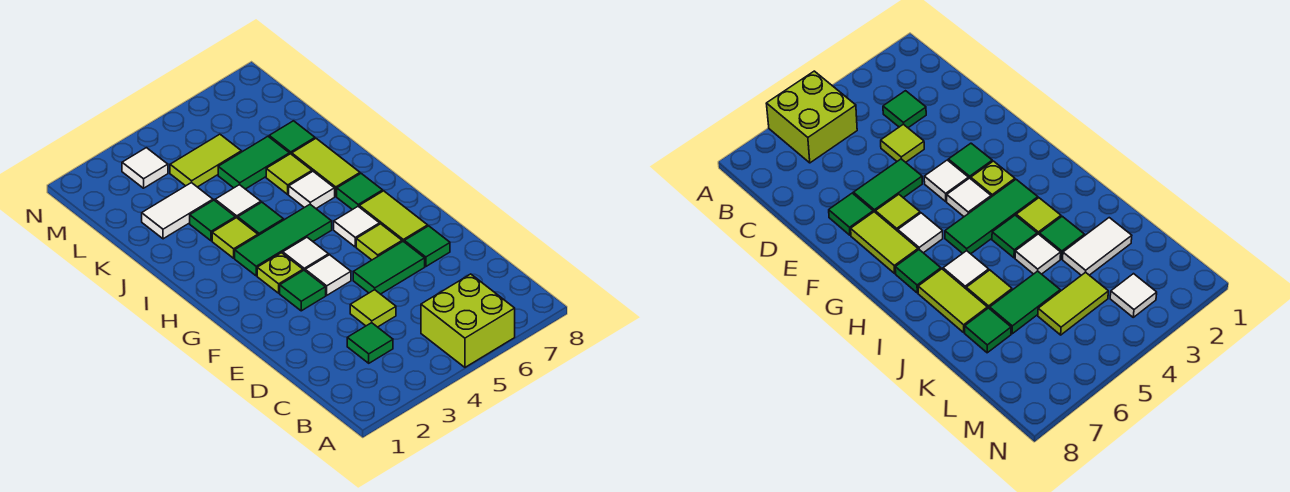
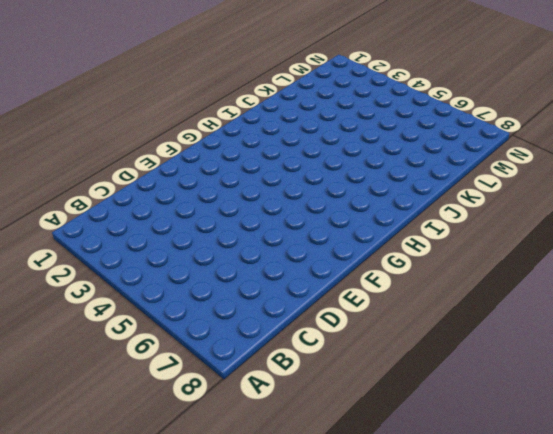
none -> lime brick A5:B6 level 1
none -> green tile C3 level 1
none -> lime tile D4 level 1

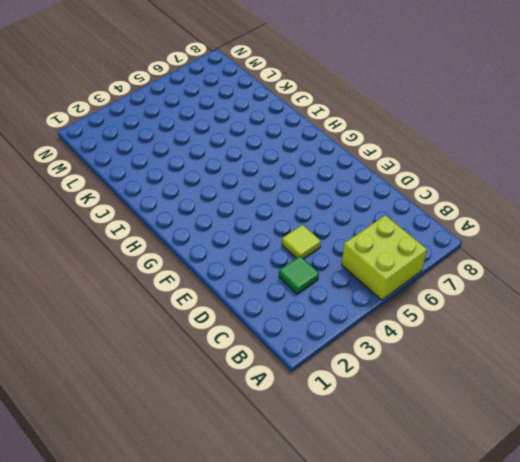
none -> green tile E5:E6 level 1
none -> green tile E7 level 1
none -> green tile F3 level 1

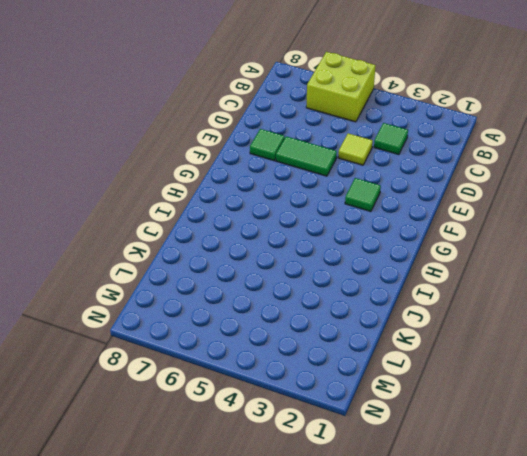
none -> white tile F4 level 1
none -> lime tile F6 level 1
none -> lime tile F7:G7 level 1

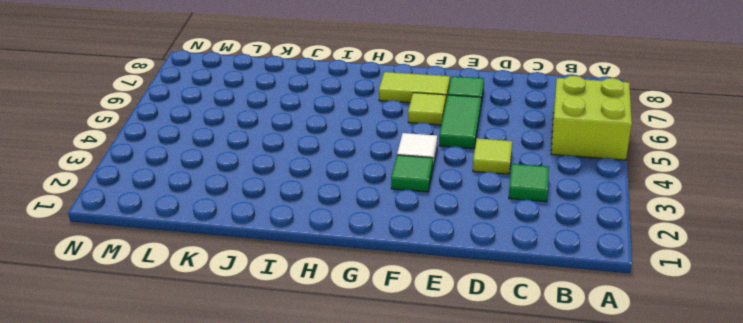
none -> lime plate G3 level 1
none -> white tile G4 level 1
none -> white tile G6 level 1

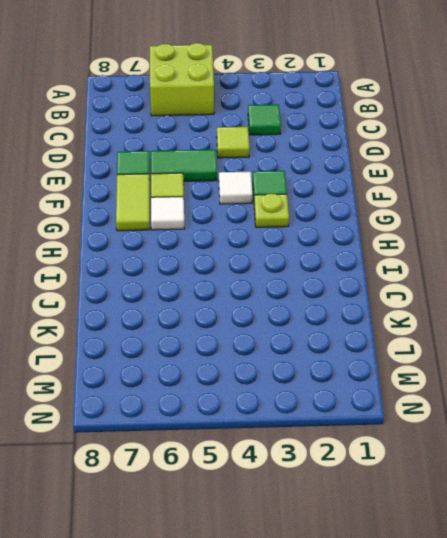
none -> white tile G4 level 1
none -> green tile H3:H5 level 1
none -> green tile H7 level 1

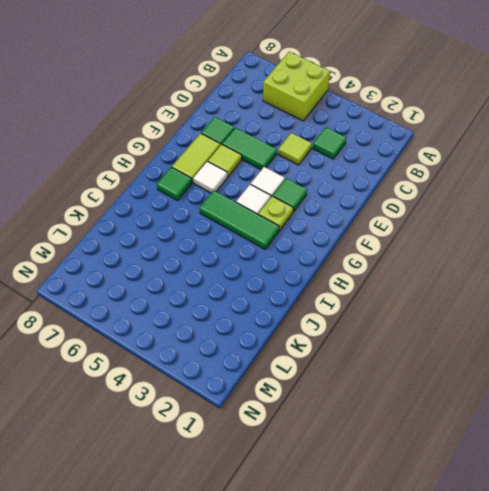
none -> lime tile I3 level 1
none -> green tile I4 level 1
none -> white tile I6 level 1

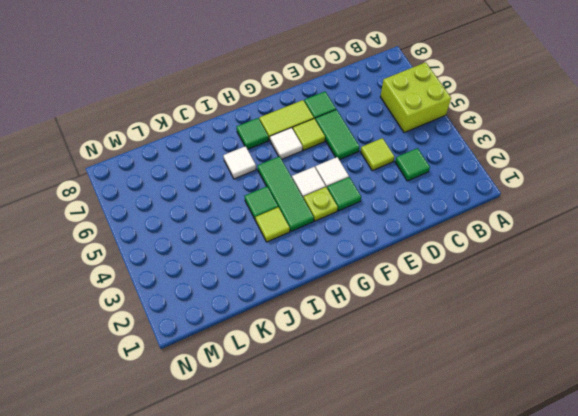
none -> lime tile I7:J7 level 1
none -> green tile J3 level 1
none -> white tile J4 level 1

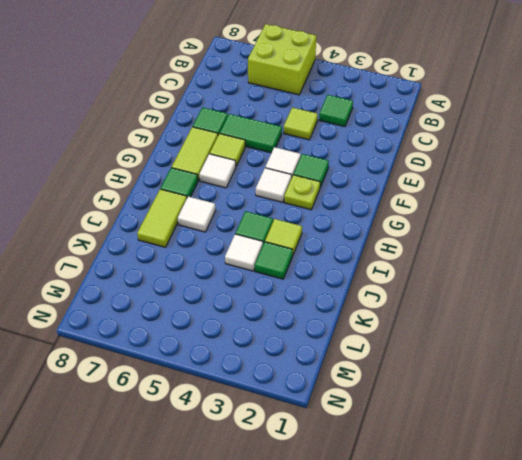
none -> green tile H3:H5 level 1
none -> lime tile J6 level 1
none -> white tile K2:K3 level 1

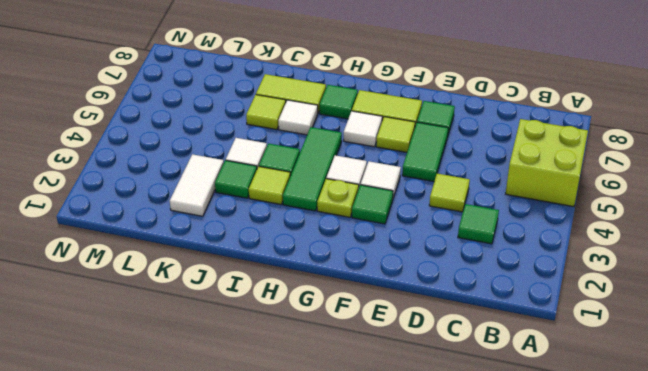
none -> green tile K5:K6 level 1
none -> green tile K7 level 1
none -> lime tile L4:L5 level 1

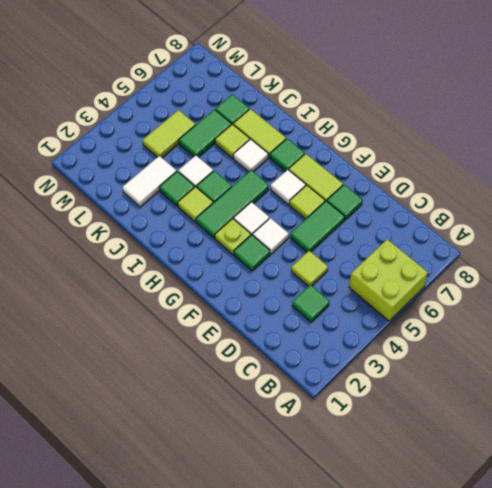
none -> white tile M3 level 1

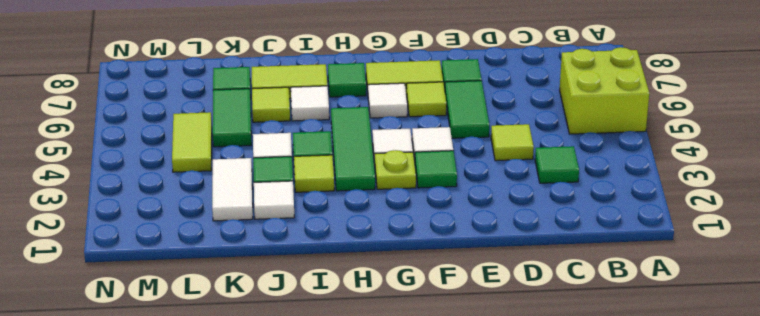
white tile J2 level 1 -> white tile M3 level 1

